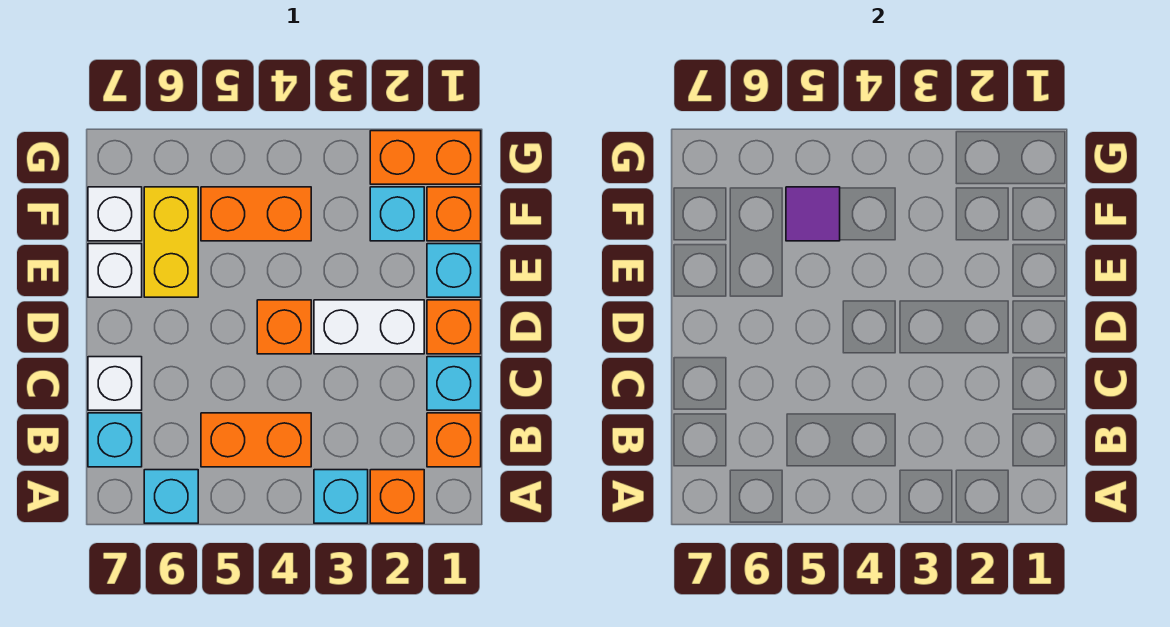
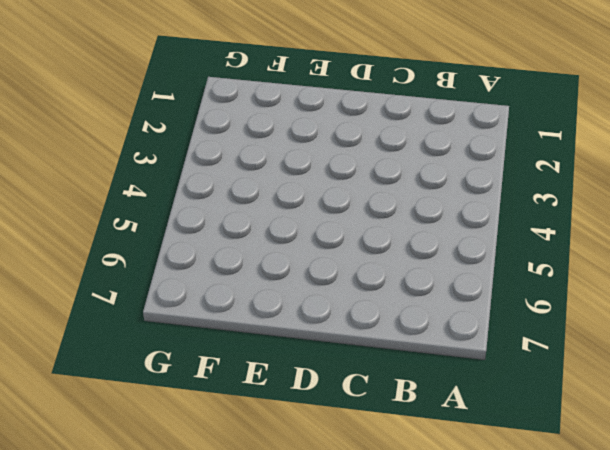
none -> orange brick A2 level 1
none -> cyan brick A3 level 1
none -> cyan brick A6 level 1

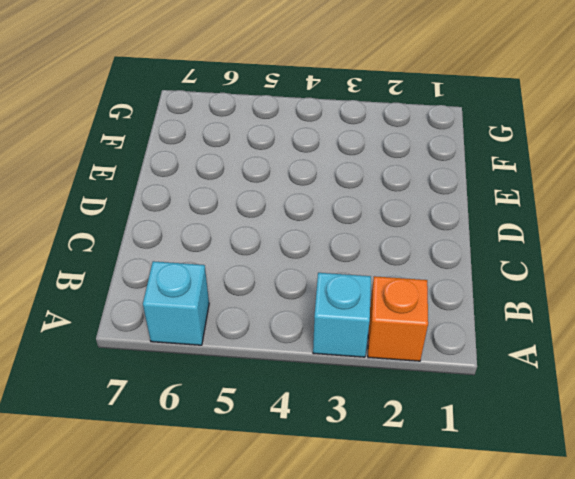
none -> orange brick B1 level 1
none -> orange brick B4:B5 level 1
none -> cyan brick B7 level 1

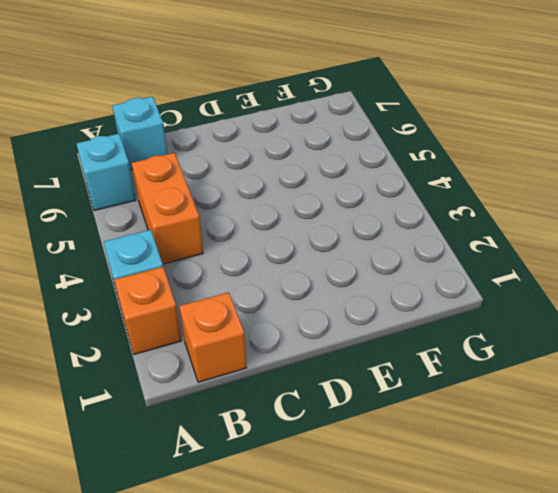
none -> cyan brick C1 level 1
none -> white brick C7 level 1
none -> orange brick D1 level 1

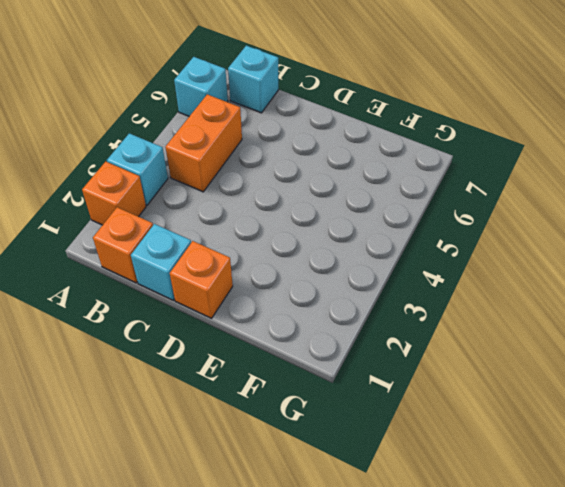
none -> white brick C7 level 1
none -> white brick D2:D3 level 1
none -> orange brick D4 level 1

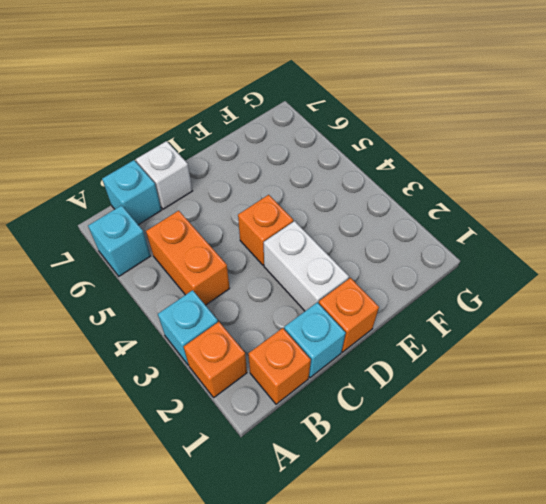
none -> cyan brick E1 level 1
none -> yellow brick E6:F6 level 1
none -> white brick E7 level 1

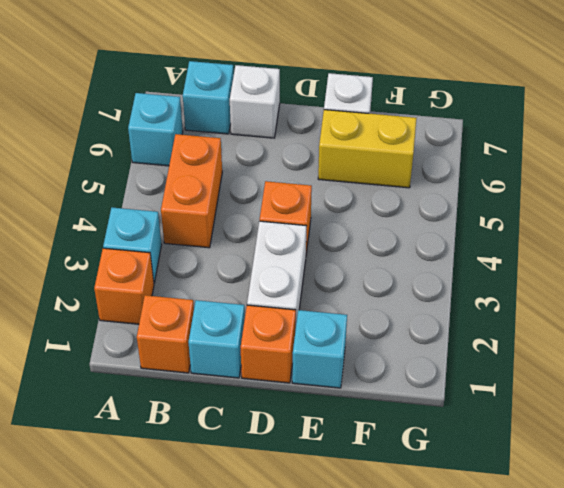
none -> orange brick F1 level 1
none -> cyan brick F2 level 1
none -> orange brick F4:F5 level 1

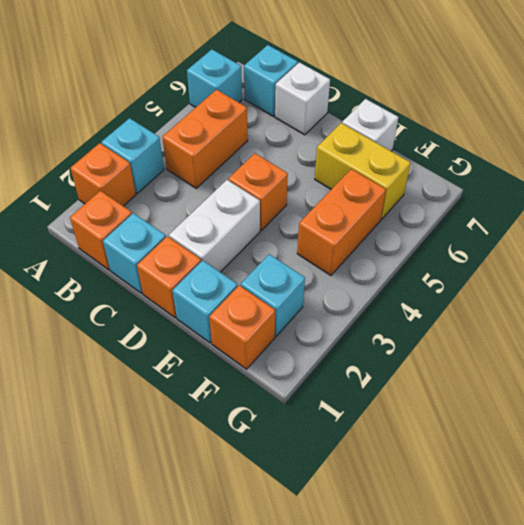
none -> white brick F7 level 1
none -> orange brick G1:G2 level 1
none -> purple tile F5 level 2

